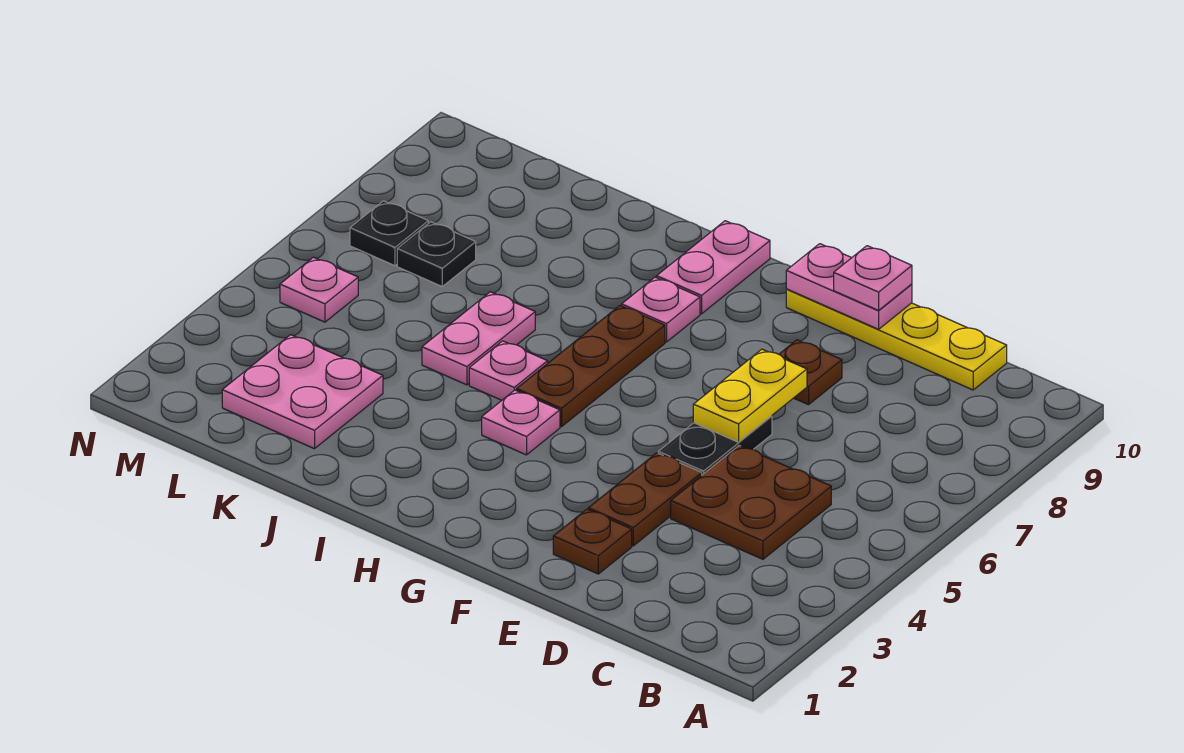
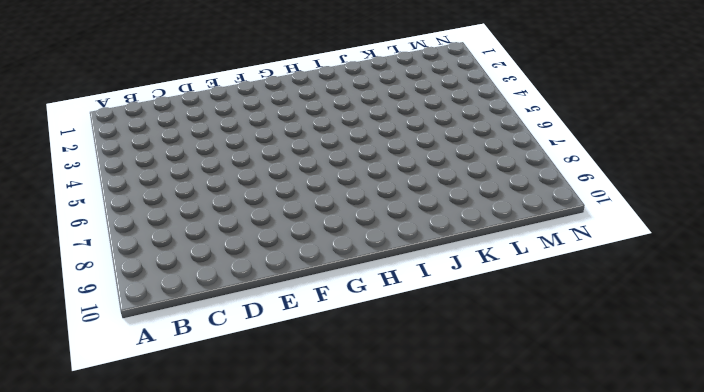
none -> brown plate C4:D5 level 1
none -> yellow plate C10:F10 level 1
none -> brown plate E2 level 1

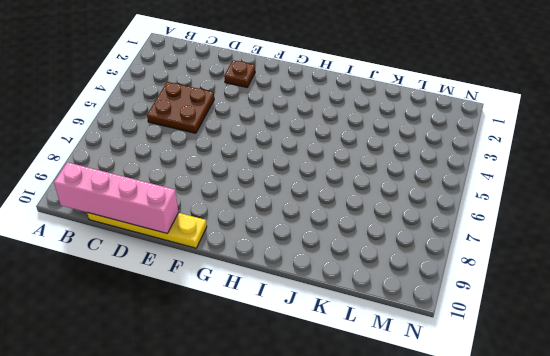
pink brick B10:E10 level 2 -> pink plate E10:F10 level 2
none -> brown plate E3:E4 level 1
none -> black plate E5:E6 level 1
none -> brown plate E8 level 1

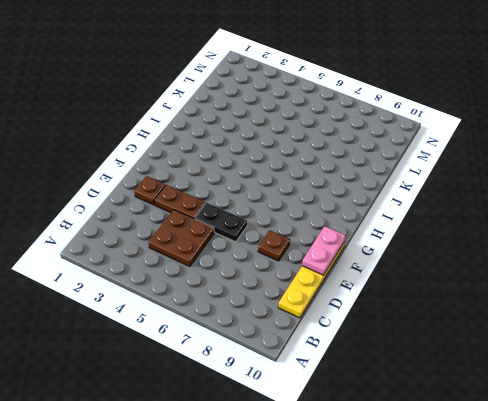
none -> pink plate H4 level 1
none -> brown plate H5:H7 level 1
none -> pink plate H8 level 1

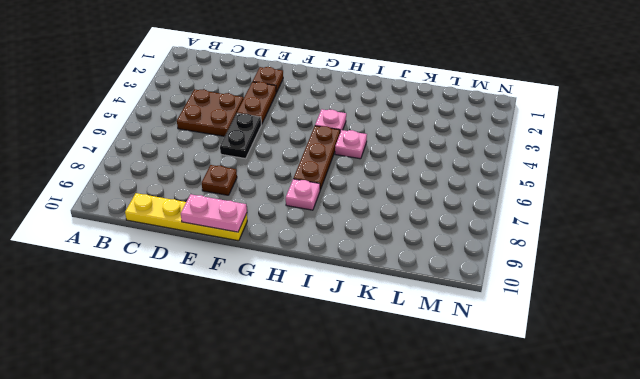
none -> pink plate H9:H10 level 1
none -> pink plate J5:J6 level 1
none -> pink plate K2:L3 level 1

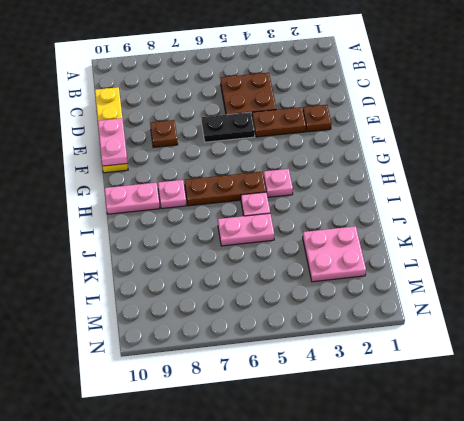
none -> black plate L7 level 1
none -> pink plate M5 level 1
none -> black plate M7 level 1

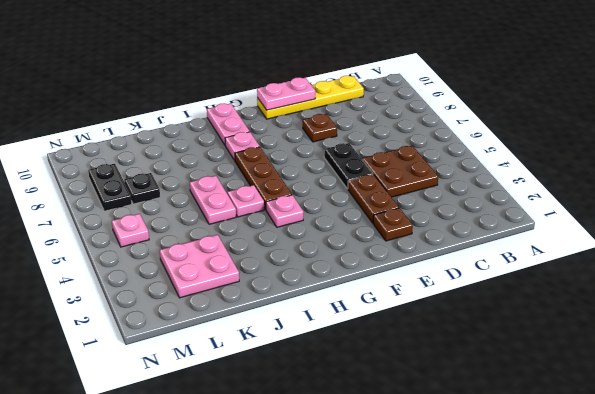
black plate M7:M8 level 1 -> black plate M7 level 1
none -> yellow plate E6:E7 level 2
none -> pink plate E10 level 3

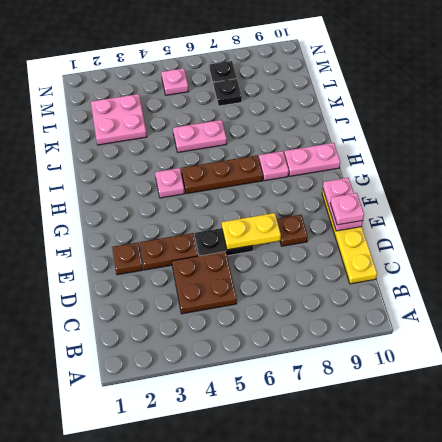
none -> pink plate I5 level 1

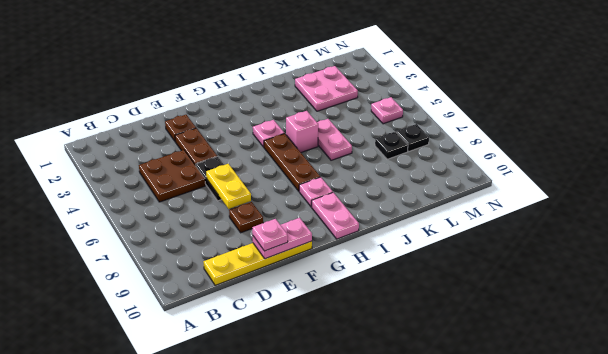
pink brick I5 level 1 -> pink plate I5 level 1

